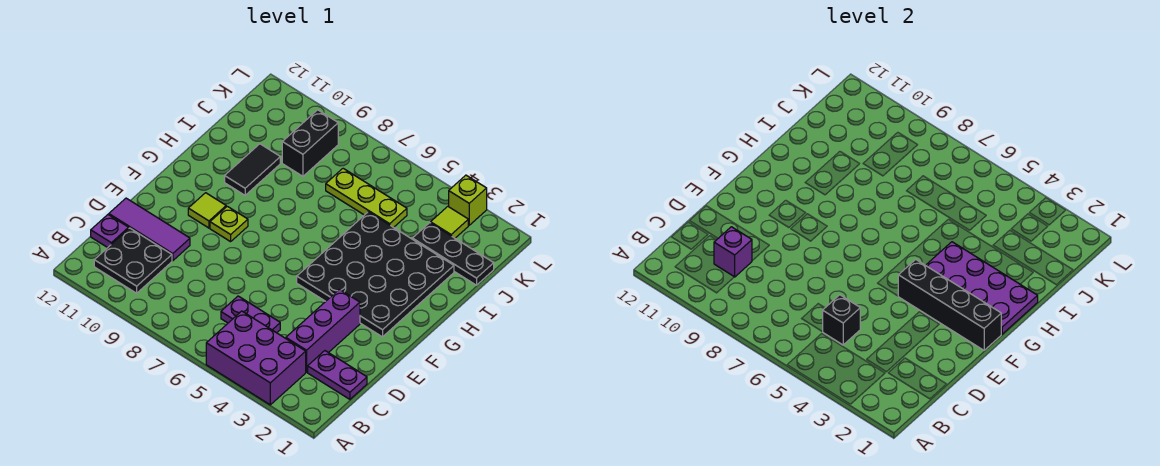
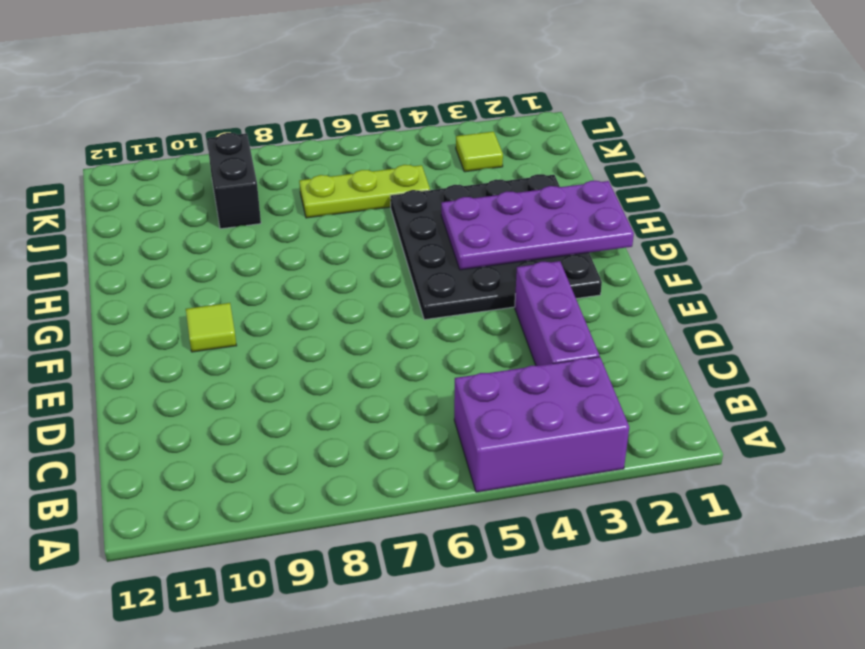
none -> black plate B10:C11 level 1
none -> purple plate C1:C2 level 1
none -> purple plate C5:C6 level 1

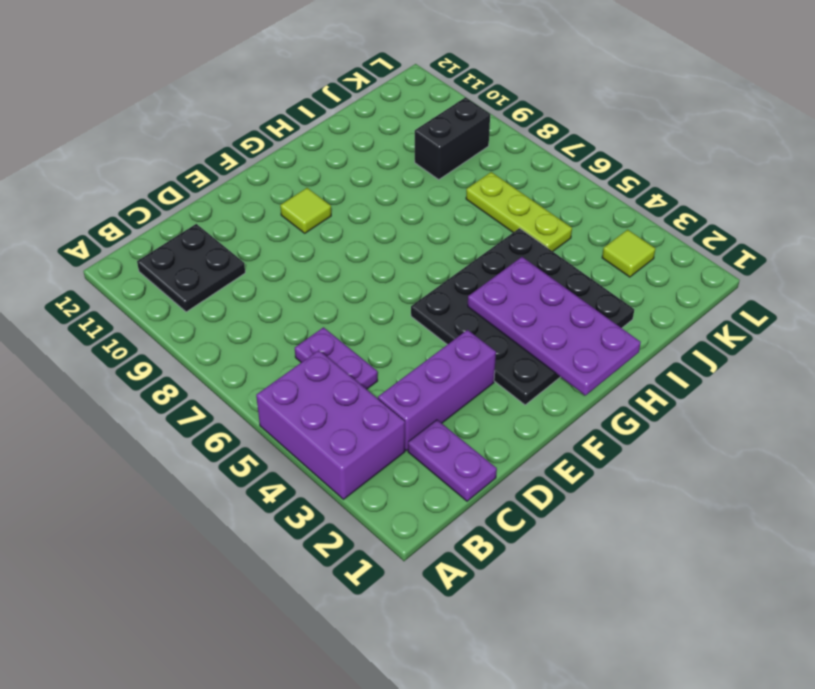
none -> purple plate C12 level 1
none -> purple tile D10:D12 level 1
none -> lime plate F9 level 1

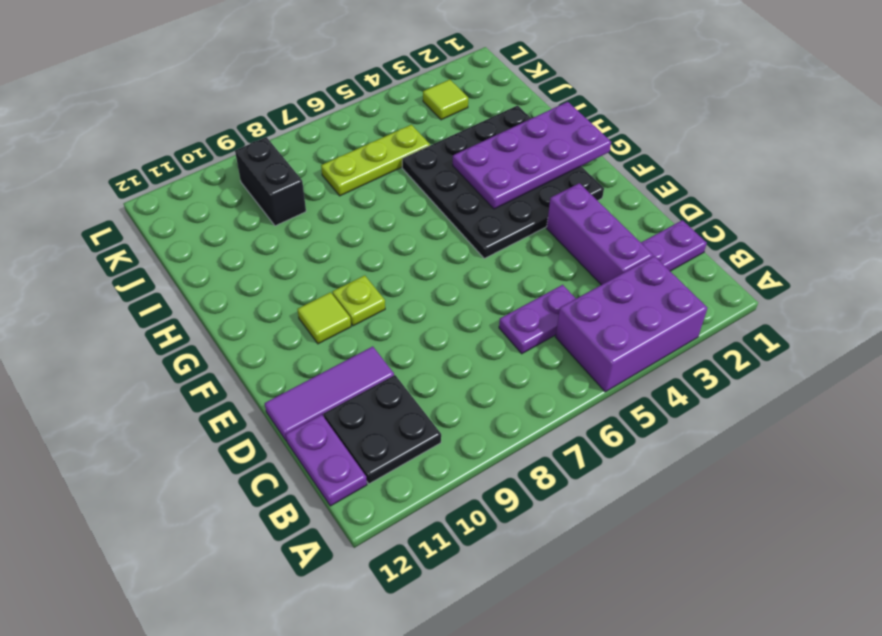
purple plate B12:C12 level 1 -> purple plate C12 level 1
none -> black tile H10:I10 level 1
none -> black plate J1:J3 level 1
none -> lime brick L3 level 1

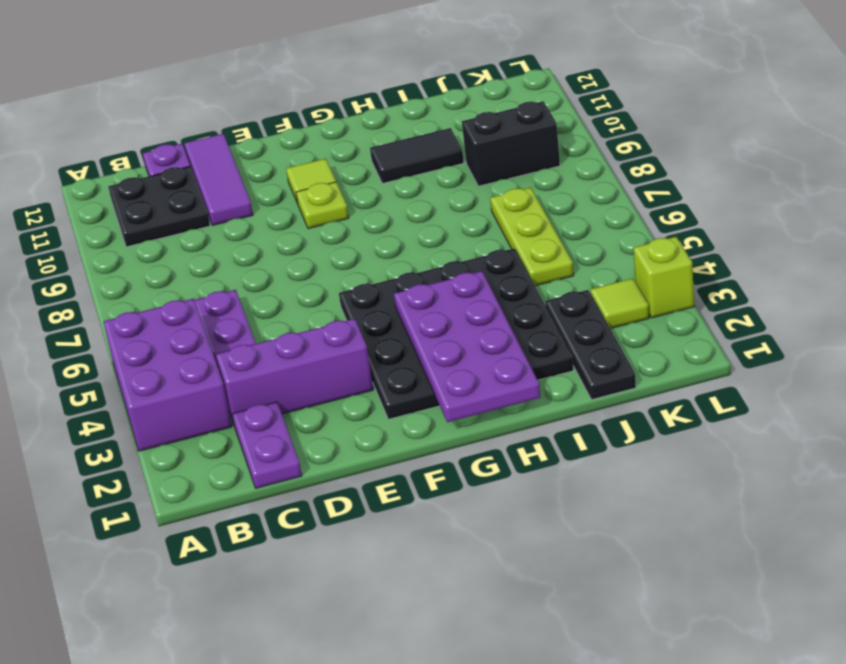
none -> black brick C5 level 2
none -> purple brick C10 level 2
none -> black brick F1:F4 level 2

